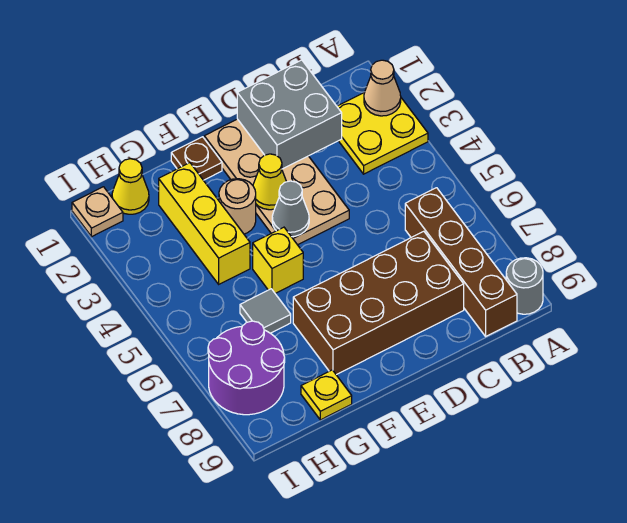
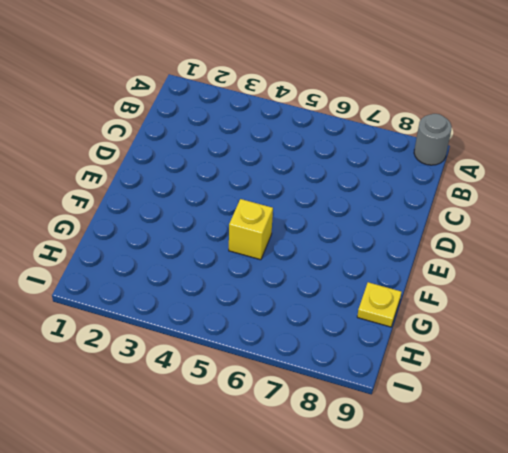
none -> yellow plate A2:B3 level 1
none -> brown brick B6:B9 level 1
none -> brown brick C7:F8 level 1

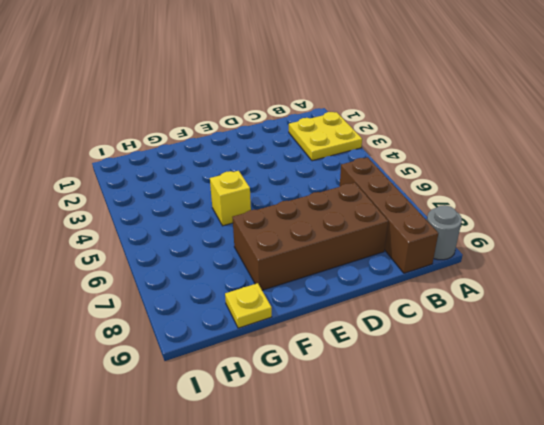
none -> tan plate D1:E4 level 1
none -> brown plate F1 level 1
none -> tan round brick F3 level 1

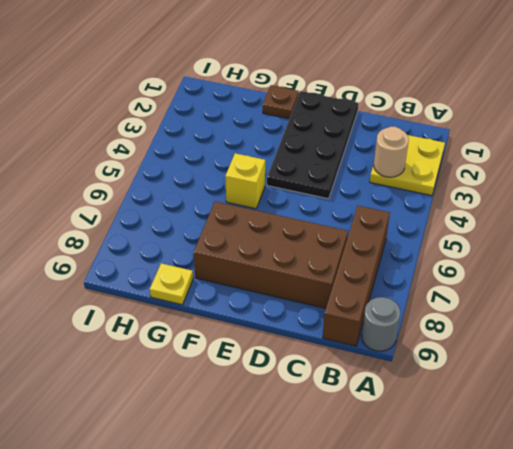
tan round brick B3 level 2 -> tan round brick F3 level 1
black plate D1:E4 level 1 -> tan plate D1:E4 level 1
none -> yellow brick G2:G4 level 1
none -> grey tile G6 level 1
none -> yellow cone H1 level 1

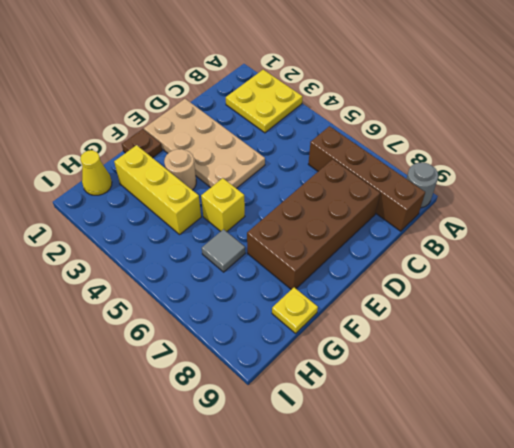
none -> purple round brick H7:I8 level 1
none -> tan plate I1 level 1
none -> tan cone A2 level 2

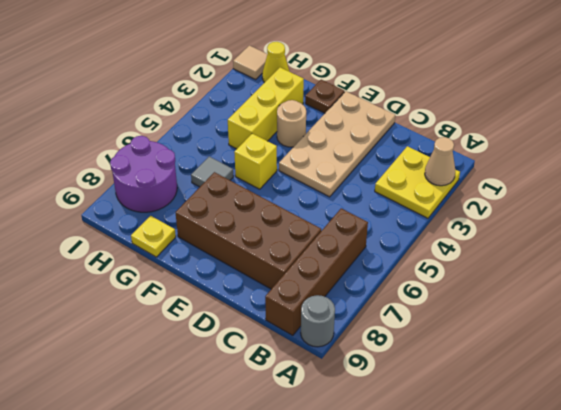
tan tile I1 level 1 -> tan plate I1 level 1
none -> grey brick C1:D2 level 2
none -> yellow cone E3 level 2
none -> grey cone E4 level 2

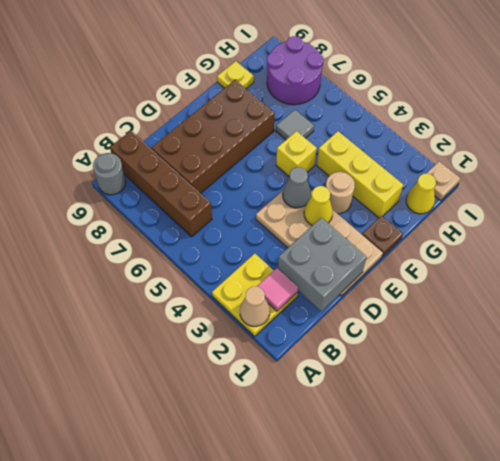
pink tile B2 level 2 -> none

